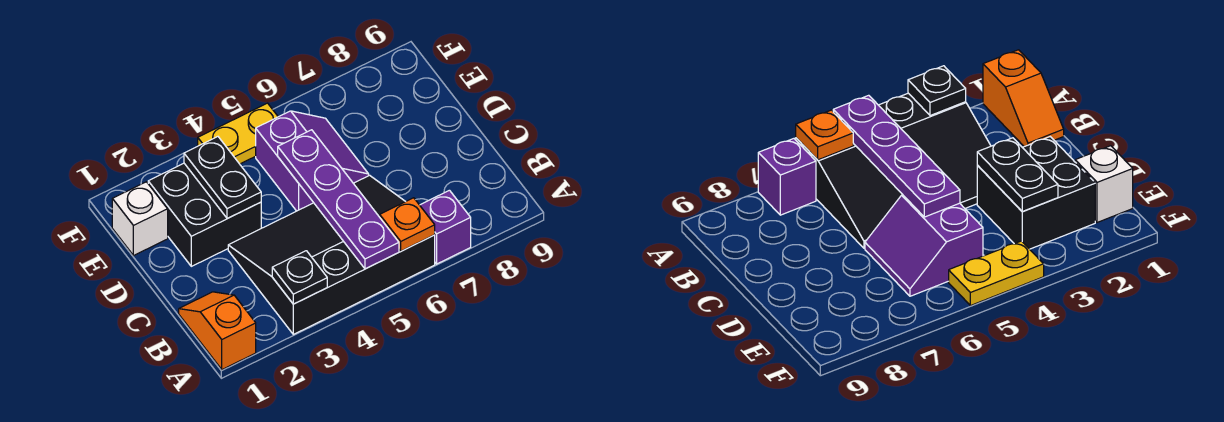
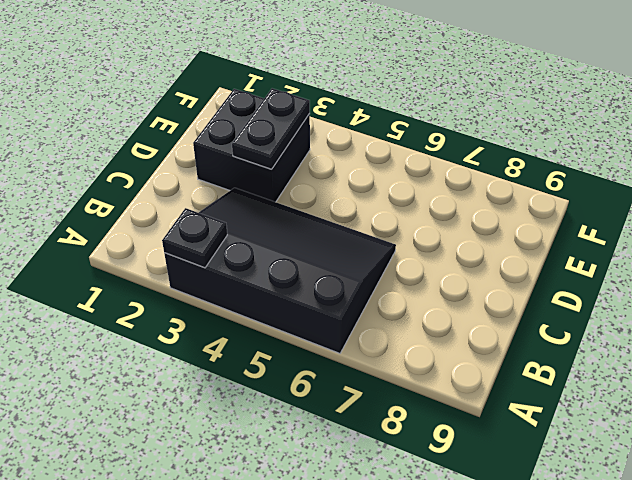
none -> orange slope A1:B1 level 1 top A
none -> purple brick A7 level 1

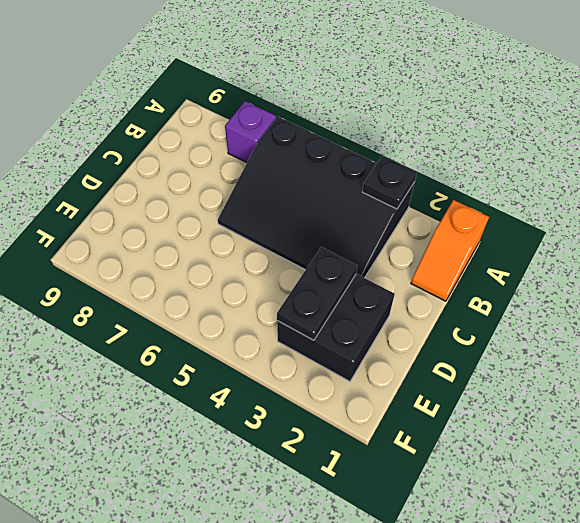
none -> purple slope D5:E6 level 1 top 5
none -> white brick E1 level 1

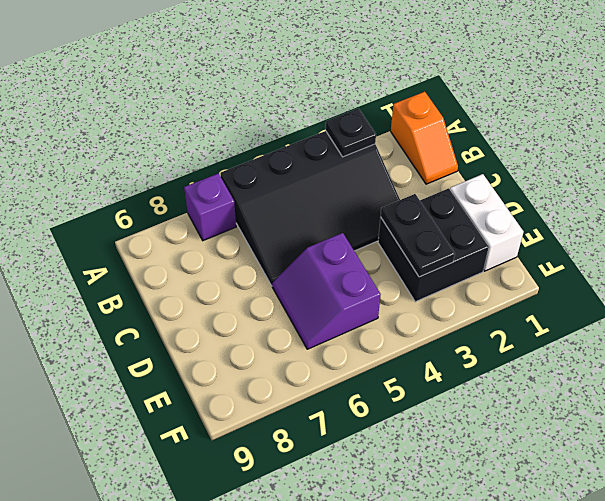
white brick D1:E1 level 1 -> white brick E1 level 1
none -> yellow plate F4:F5 level 1
none -> purple plate A5:D5 level 2

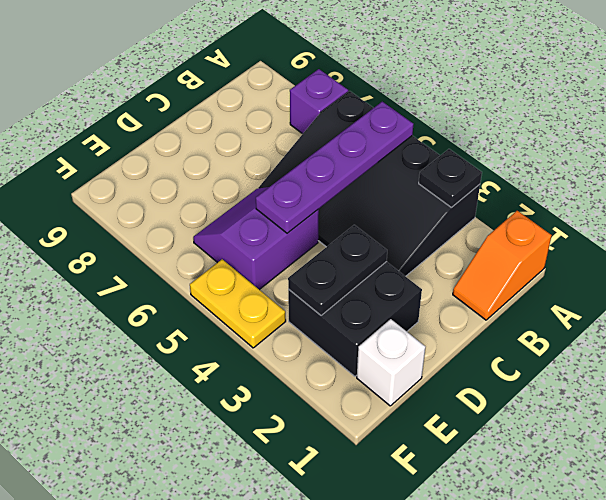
none -> orange plate A6 level 2

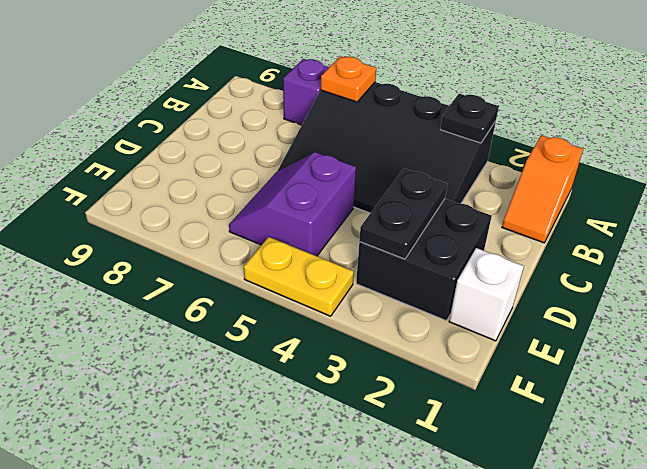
none -> purple plate A5:D5 level 2

